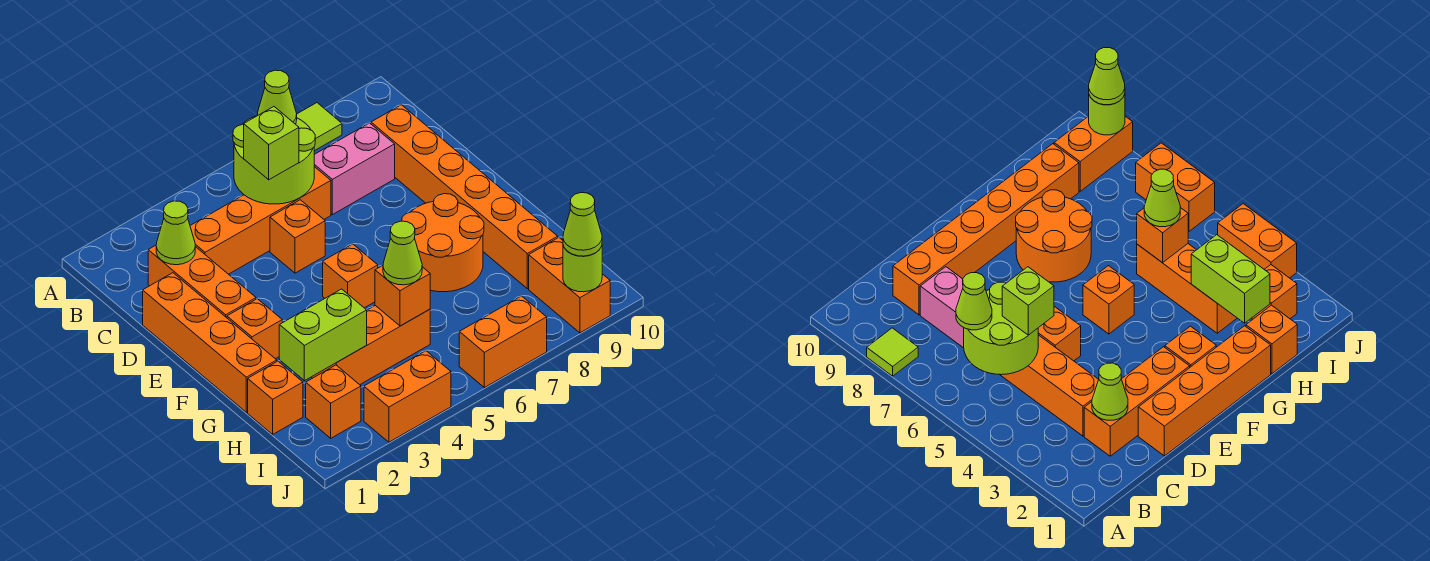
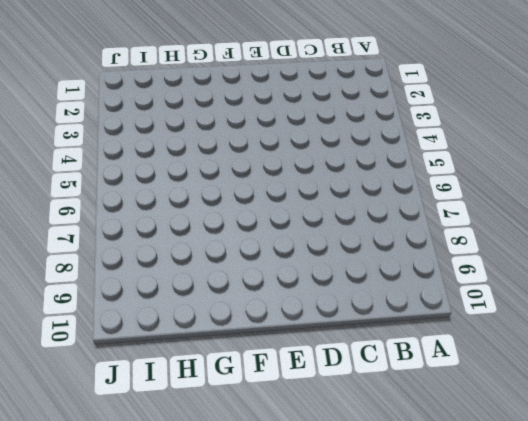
none -> lime tile A8 level 1
none -> orange brick C2:E2 level 1
none -> orange brick C3:C6 level 1

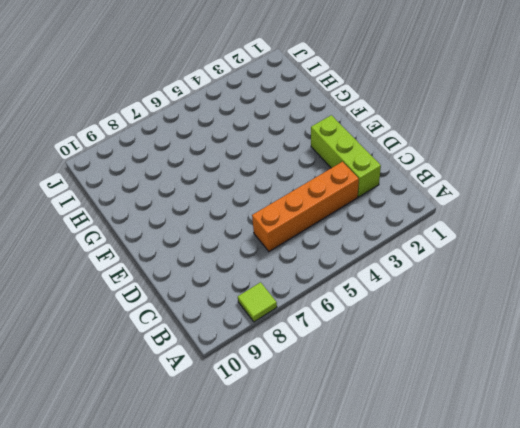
lime brick C2:E2 level 1 -> orange brick C2:E2 level 1
none -> pink brick C7:C8 level 1
none -> orange brick C9:H9 level 1
none -> orange brick D1:G1 level 1

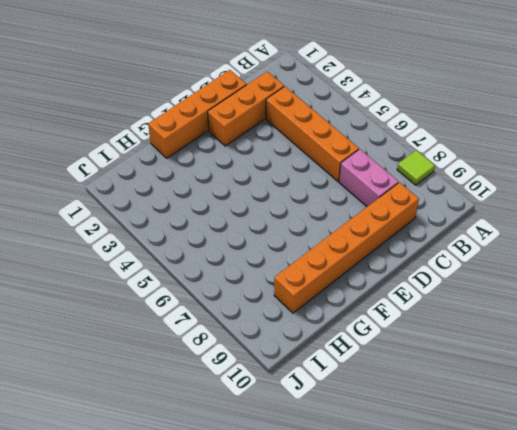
none -> orange brick D5 level 1
none -> orange brick F2 level 1
none -> orange brick F5 level 1

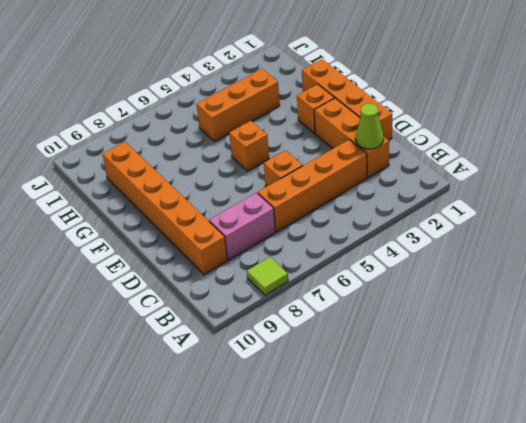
none -> orange round brick F7:G8 level 1
none -> orange brick H1 level 1
none -> orange brick I2 level 1

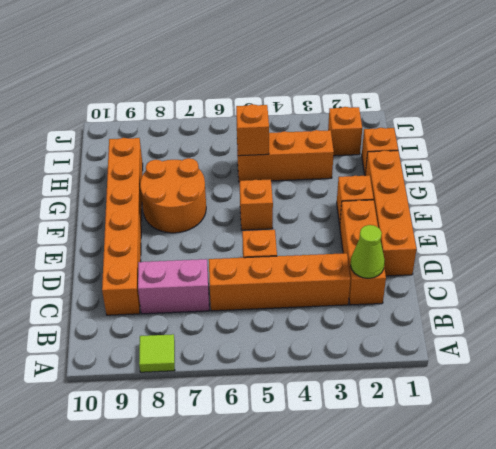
none -> orange brick I9:J9 level 1
none -> orange brick J3:J4 level 1
none -> orange brick J6:J7 level 1

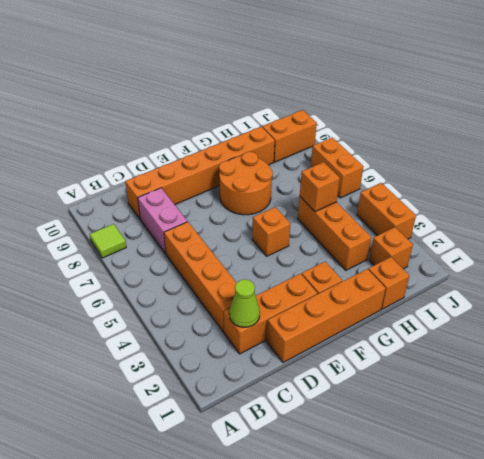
none -> orange brick D5 level 1
none -> lime round brick B5:C6 level 2
none -> lime brick H2:H3 level 2

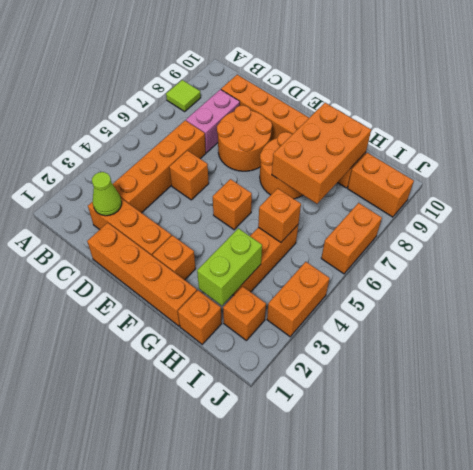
orange round brick D7:E8 level 1 -> none
orange brick G7:H9 level 2 -> none
none -> lime round brick B5:C6 level 2
none -> lime round brick J9 level 2
none -> lime cone B6 level 3

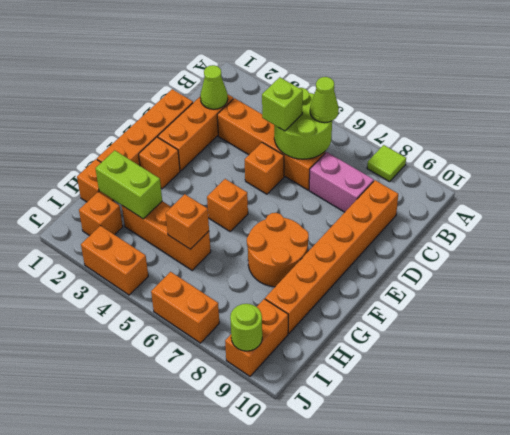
none -> lime cone H5 level 3
none -> lime cone J9 level 3

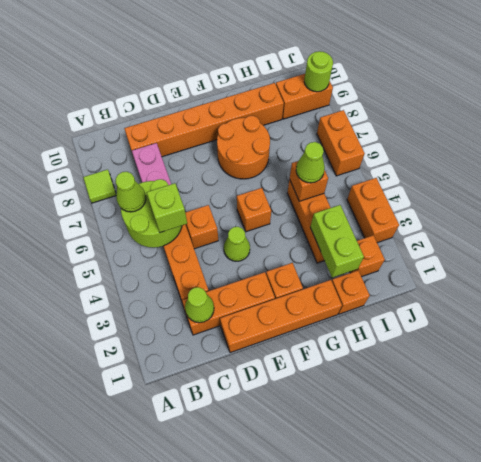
lime cone E4 level 1 -> lime cone J9 level 3

